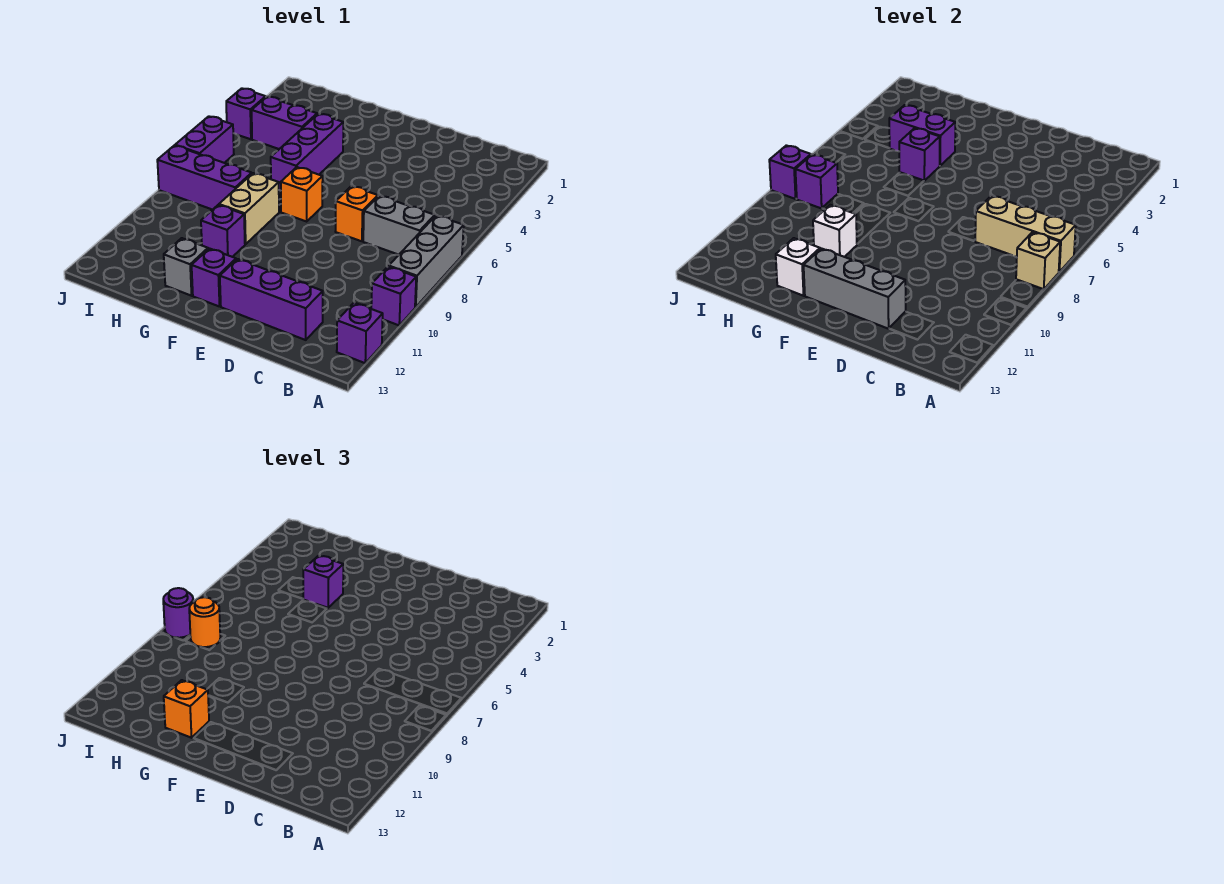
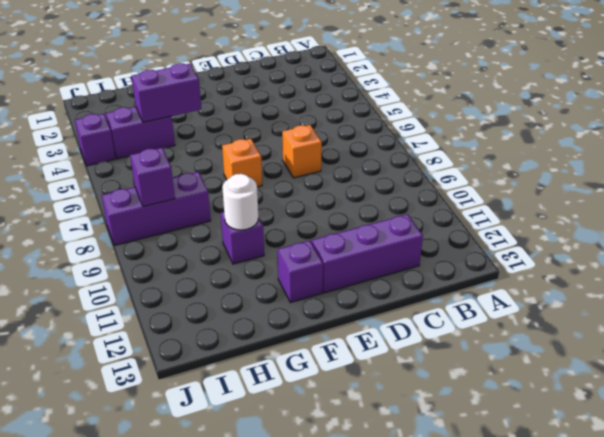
white round brick G10 level 2 -> white brick G10 level 2
none -> grey brick A7:A9 level 1
none -> purple brick A10 level 1
none -> purple brick A12 level 1

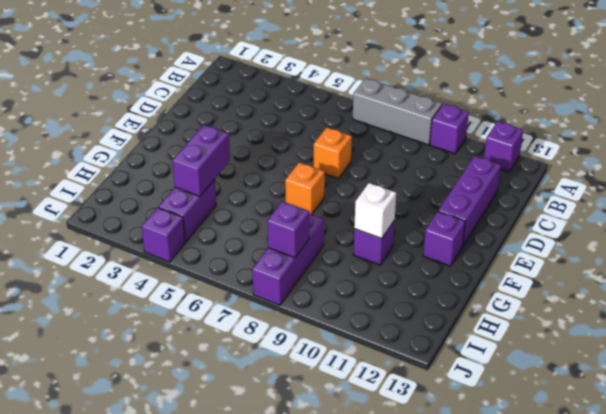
none -> grey brick B7:C7 level 1
none -> purple brick G4:G6 level 1
none -> tan brick G8:G9 level 1

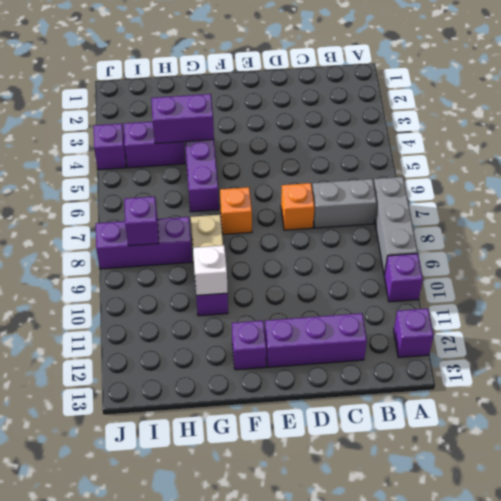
none -> grey brick G12 level 1
none -> purple brick J6:J7 level 1
none -> tan brick A7:C7 level 2

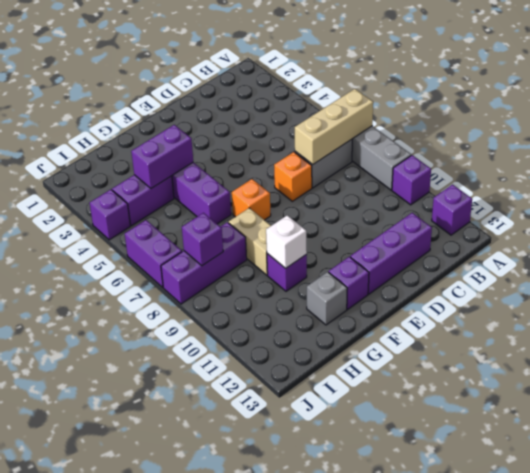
none -> tan brick A8 level 2
none -> grey brick D12:F12 level 2
none -> purple brick G5 level 2

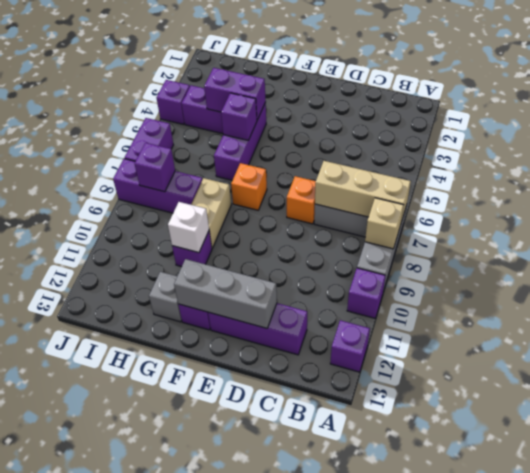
none -> white brick G12 level 2
none -> purple brick J8 level 2
none -> purple brick G4 level 3

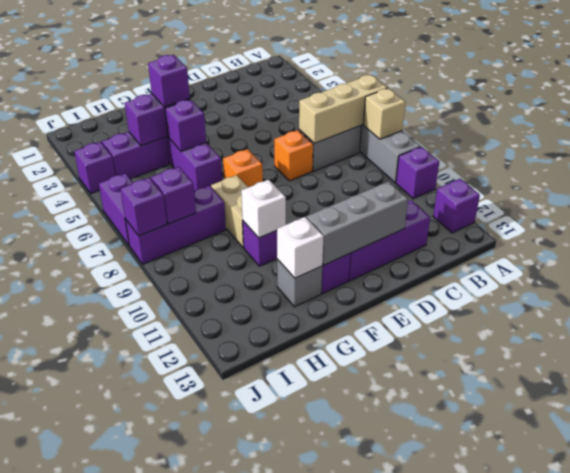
none -> orange brick G12 level 3
none -> orange round brick I8 level 3
none -> purple round brick J8 level 3

